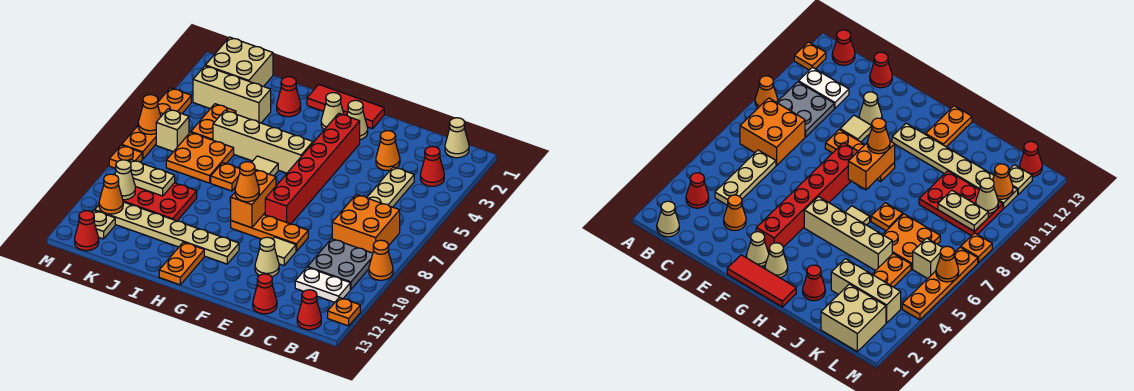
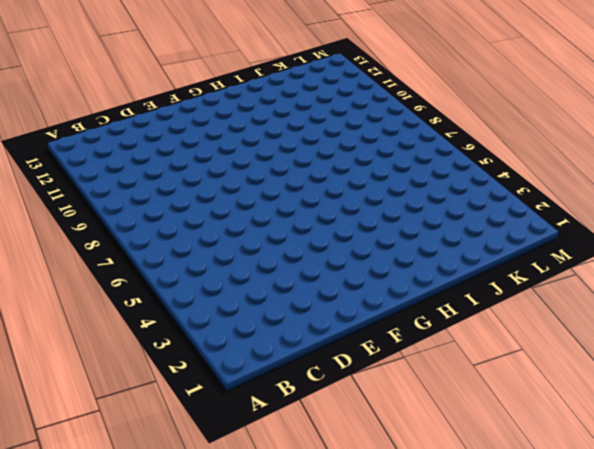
none -> orange cone A9 level 1
none -> orange plate A12 level 1
none -> tan cone B1 level 1
none -> red cone B3 level 1

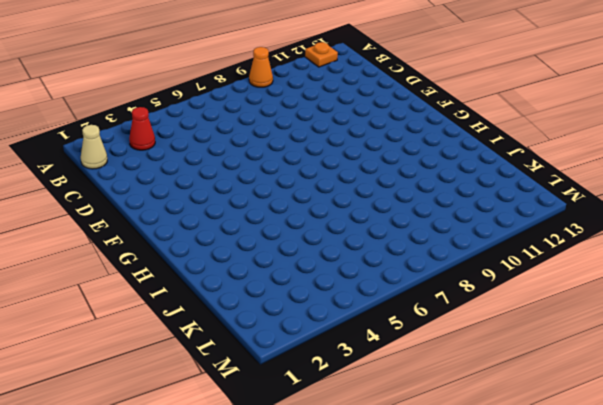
none -> orange brick B7:C8 level 1
none -> grey plate B9:C10 level 1
none -> white plate B11:C11 level 1
none -> red cone B13 level 1

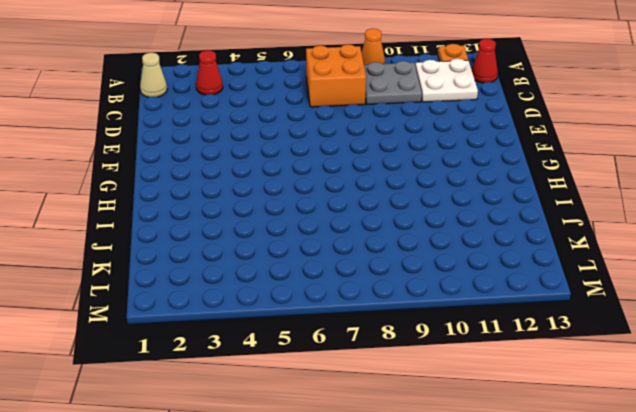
white plate B11:C12 level 1 -> white plate B11:C11 level 1
none -> tan plate C4:C6 level 1
none -> orange cone D3 level 1
none -> red cone D13 level 1
none -> orange plate E9:G9 level 1

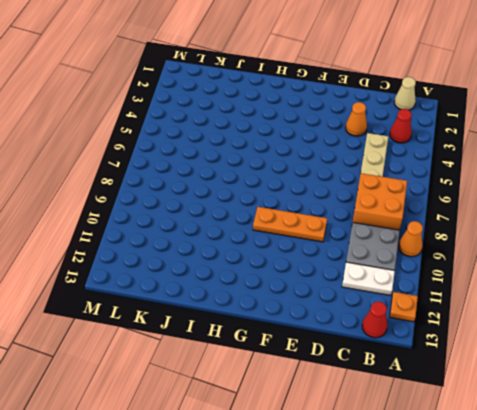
none -> red cone D13 level 1
none -> tan tile E10 level 1
none -> tan cone E11 level 1
none -> red tile F1:H1 level 1

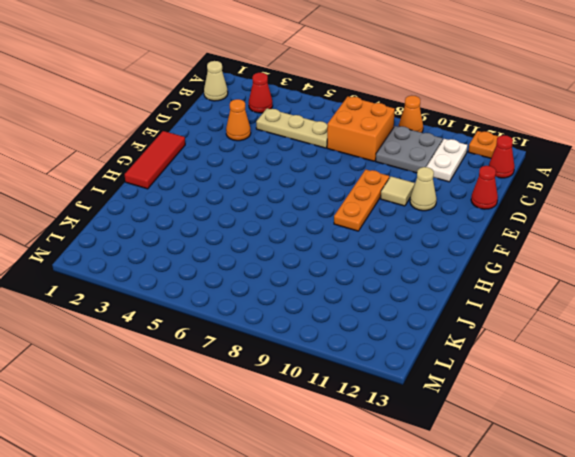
none -> tan cone F2 level 1
none -> red brick F3:F8 level 1
none -> tan cone G2 level 1
none -> tan brick G5:J5 level 1

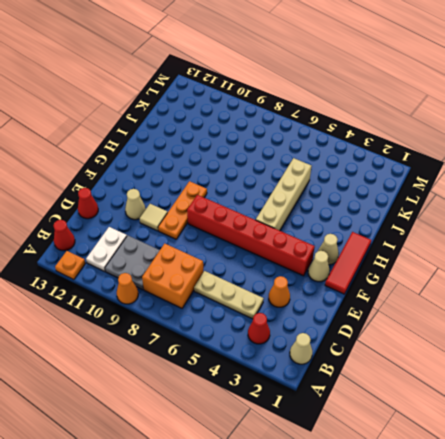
none -> tan plate G11:L11 level 1
none -> tan tile H6 level 1
none -> orange plate H12:H13 level 1
none -> red cone I2 level 1

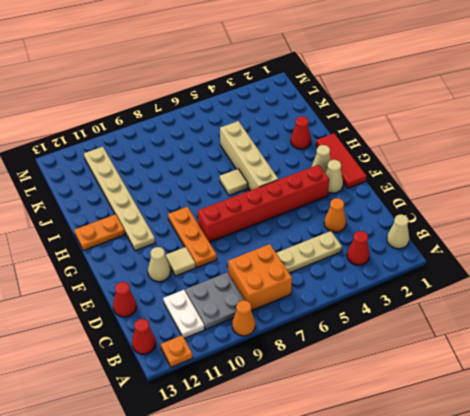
none -> orange plate I7 level 1
none -> tan brick J3:L3 level 1
none -> orange plate J6:K7 level 1
none -> red plate J9:L10 level 1

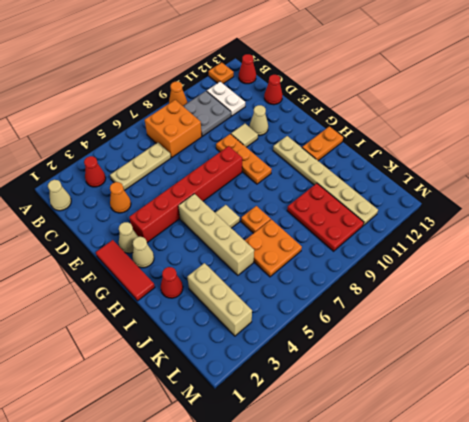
none -> tan brick K1:L2 level 1
none -> orange plate K4:K5 level 1
none -> tan brick L6 level 1
none -> tan plate L12 level 1

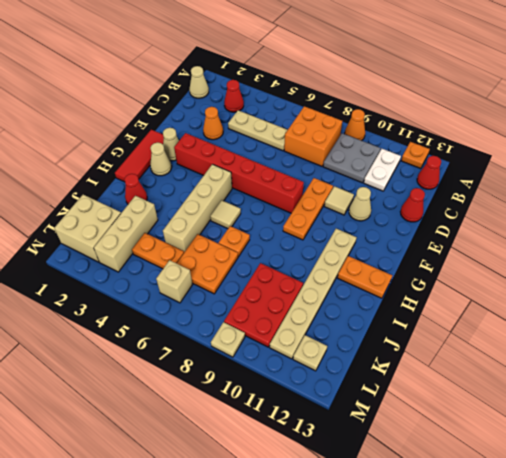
tan plate M9 level 1 -> none
none -> red cone L13 level 1
none -> orange plate M4:M7 level 1
none -> orange plate M8 level 1
none -> orange brick G8:G9 level 2

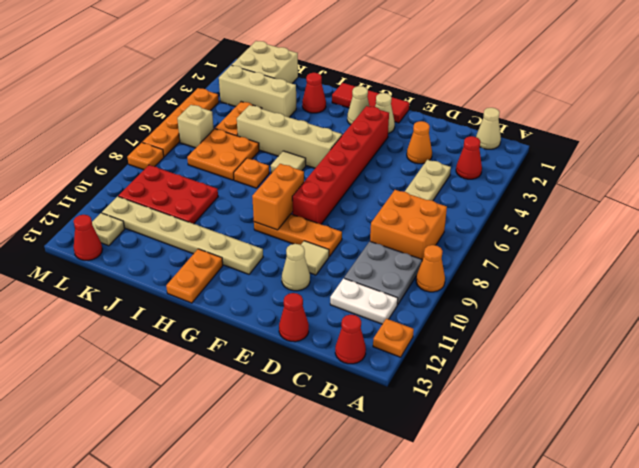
none -> tan plate K9:L9 level 2
none -> tan cone L10 level 2
none -> orange cone L11 level 2
none -> orange cone M6 level 2

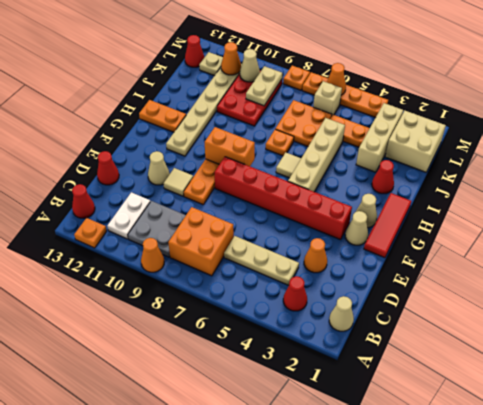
none -> orange cone G9 level 3

